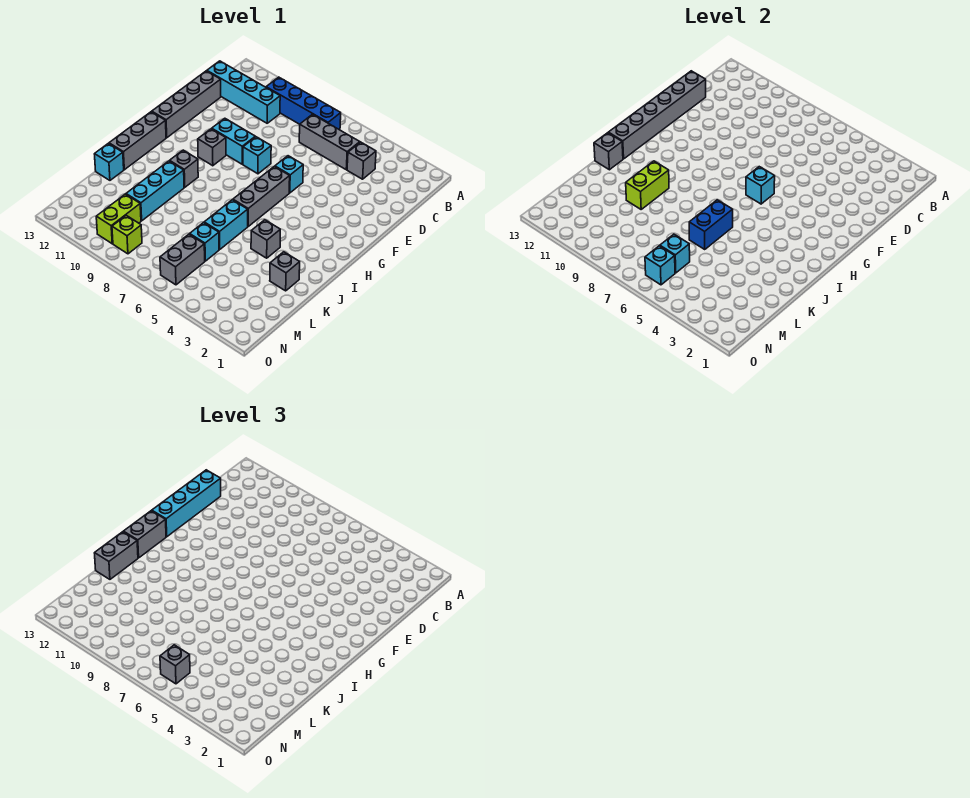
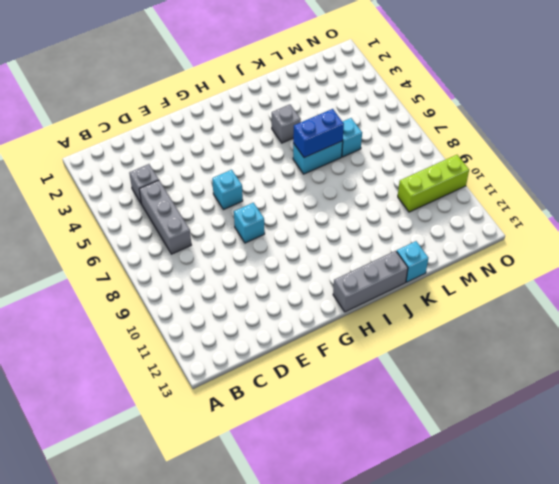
lime brick M10:O10 level 1 -> lime brick M10:N10 level 1
none -> blue brick B7:B10 level 1
none -> cyan brick C10:C13 level 1
none -> grey brick D13:G13 level 1
none -> cyan brick F9:F10 level 1

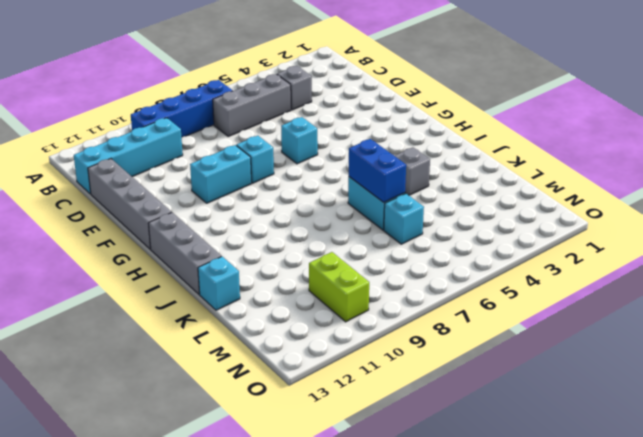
none -> grey brick G6:I6 level 1
none -> grey brick G10 level 1
none -> grey brick I10 level 1
none -> cyan brick J10:L10 level 1

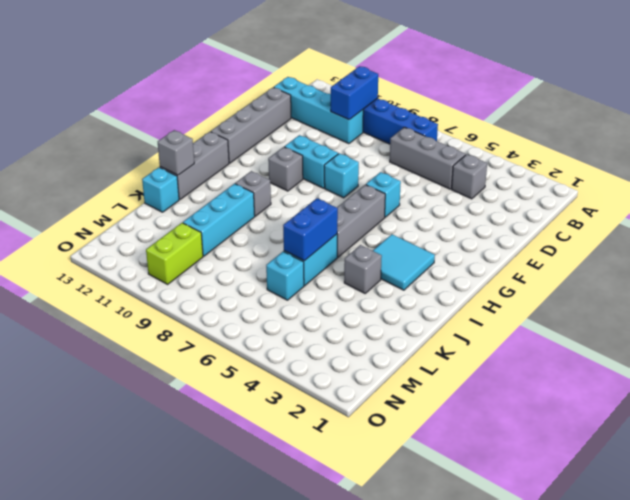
blue brick B10:C10 level 2 -> none
cyan tile H3:I4 level 1 -> none
none -> grey brick K2 level 1
none -> grey brick M6:N6 level 1
none -> lime brick N9 level 1
none -> grey brick D13:I13 level 2

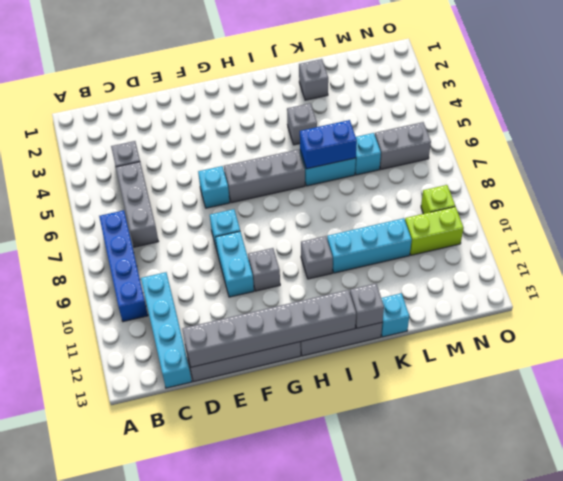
none -> cyan brick G6 level 2
none -> lime brick J10:K10 level 2
none -> cyan brick M6 level 2
none -> cyan brick N6 level 2

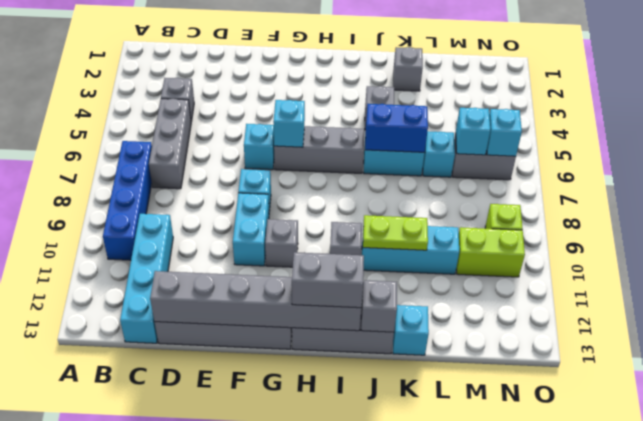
lime plate J10:K10 level 2 -> lime brick J10:K10 level 2
none -> cyan brick D13:G13 level 3
none -> grey brick J13:K13 level 3
none -> grey brick N6 level 3

